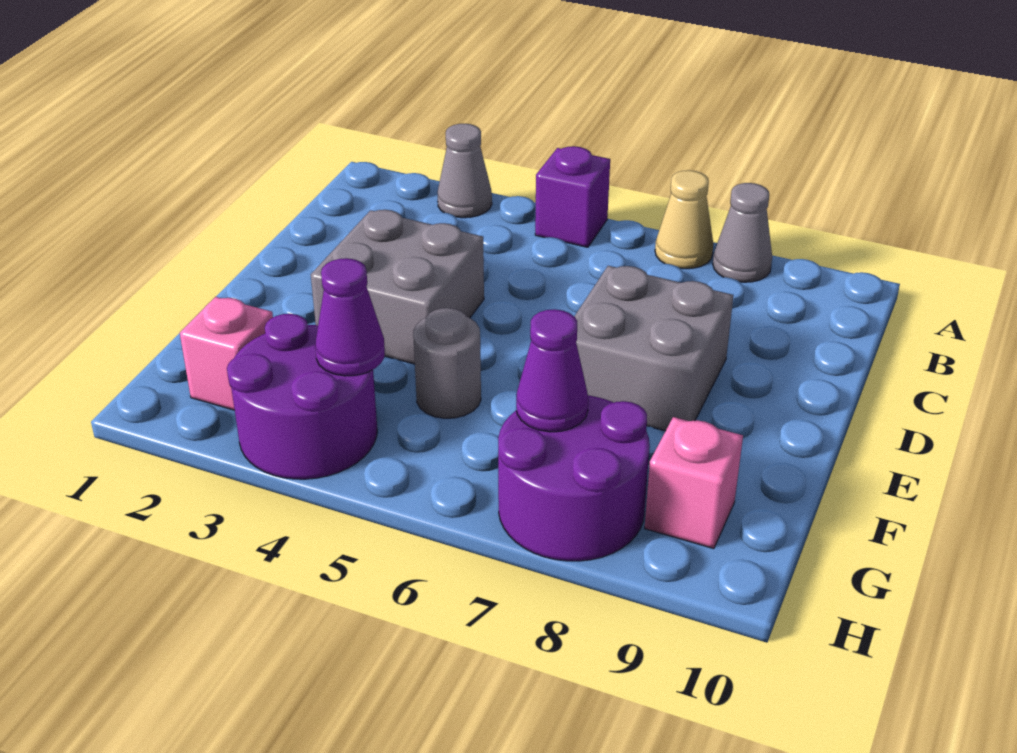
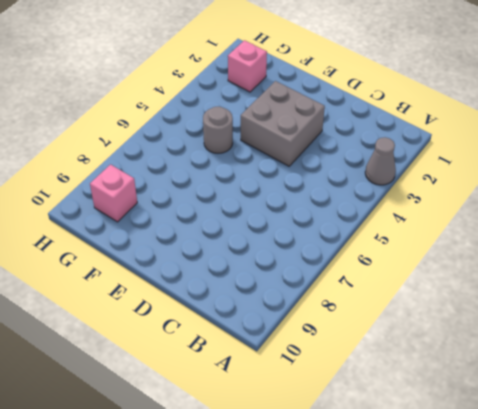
none -> purple brick A5 level 1
none -> tan cone A7 level 1
none -> grey cone A8 level 1

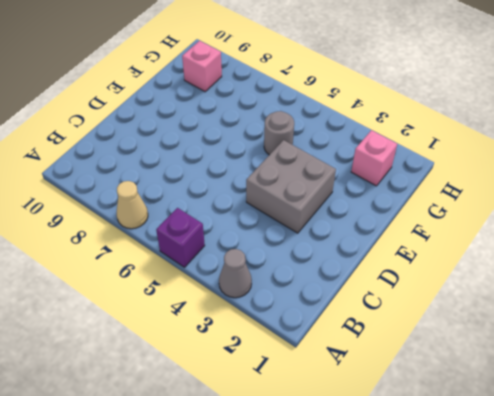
none -> grey cone A8 level 1
none -> grey brick D7:E8 level 1
none -> purple round brick G3:H4 level 1

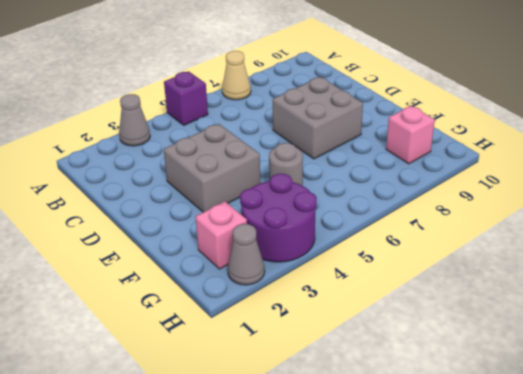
grey cone H2 level 1 -> grey cone A8 level 1
none -> purple round brick G7:H8 level 1
none -> purple cone G4 level 2
none -> purple cone G7 level 2

